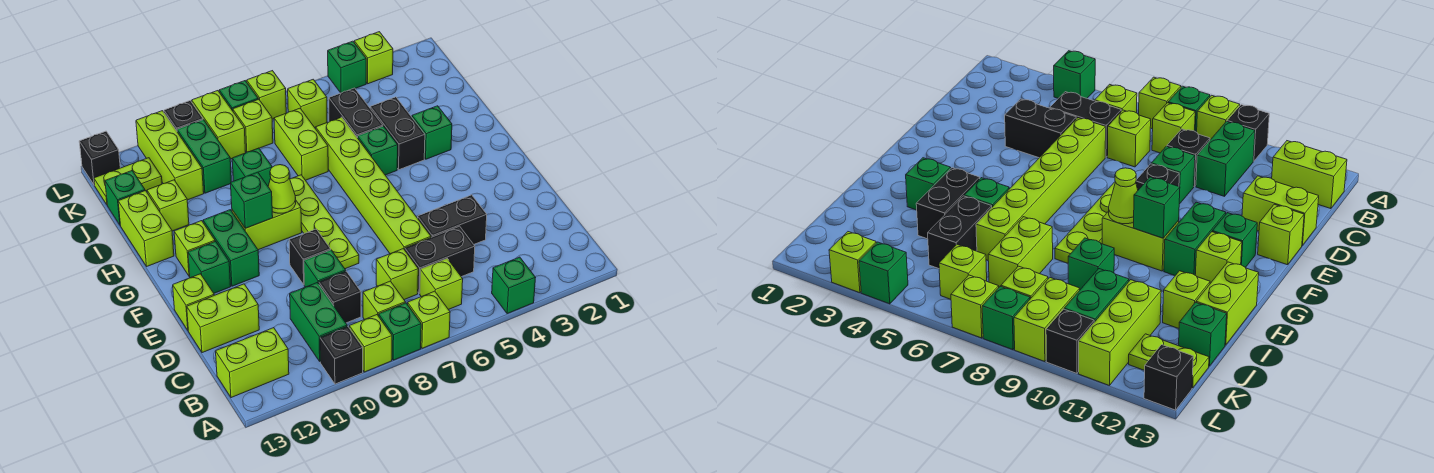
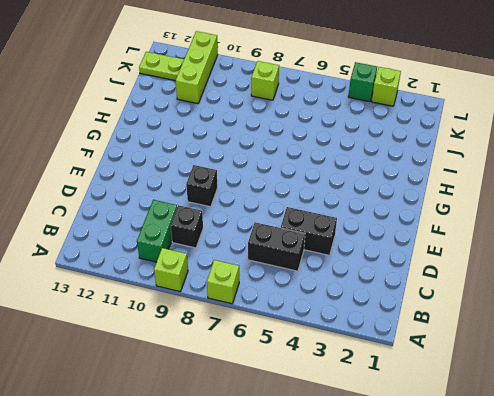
none -> green brick A4 level 1
none -> green brick A8 level 1
none -> black brick A10 level 1
none -> lime brick B6 level 1

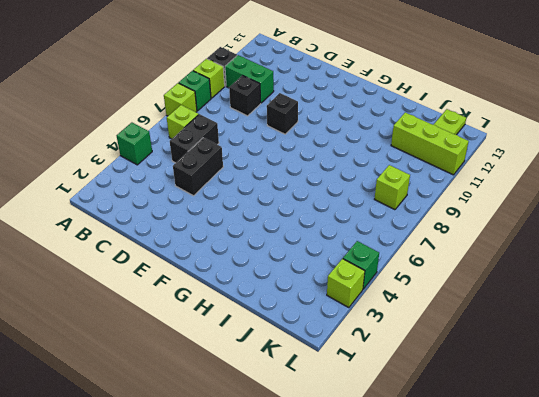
none -> lime brick B8 level 1
none -> lime brick B12:B13 level 1
none -> lime brick C7 level 1
none -> lime brick D6:I6 level 1

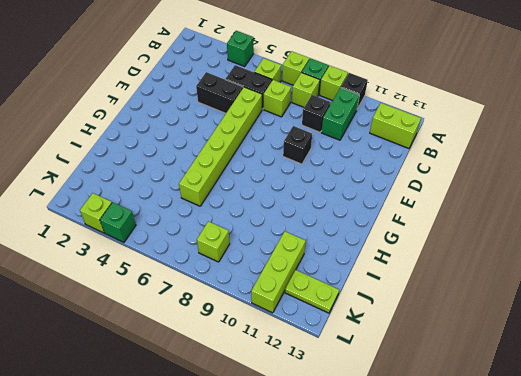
none -> green brick D9 level 1
none -> lime brick D12:D13 level 1
none -> lime plate E8:H8 level 1
none -> lime brick E13 level 1

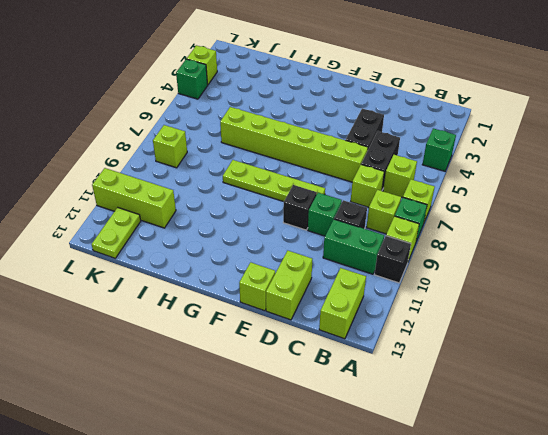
none -> green brick F11:G11 level 1
none -> green brick F12 level 1
none -> lime brick G9:G10 level 1
none -> lime brick G12 level 1

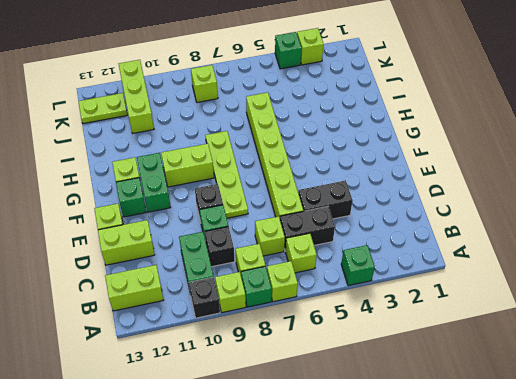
none -> green brick H3 level 1
none -> black brick H4:I4 level 1
none -> green brick H5 level 1
none -> lime brick H13:I13 level 1

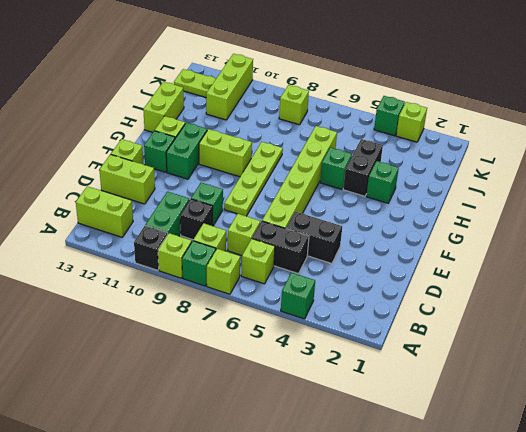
none -> black brick E9 level 1
none -> black brick I5:J5 level 1
none -> lime brick I7:J7 level 1
none -> green brick I9 level 1

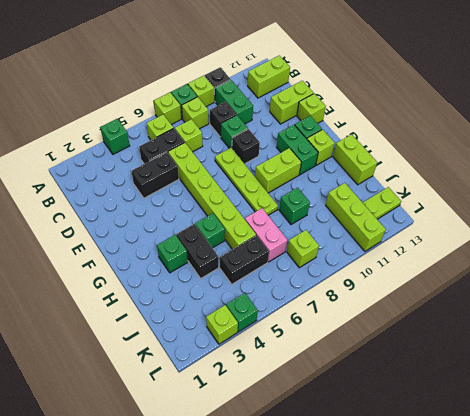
pink brick I7:J7 level 1 -> lime brick I7:J7 level 1
black brick J5:J6 level 1 -> black brick I5:J5 level 1
none -> lime brick I12 level 1
none -> green brick J10:K10 level 1
none -> green brick J13 level 1
none -> lime brick K6 level 1

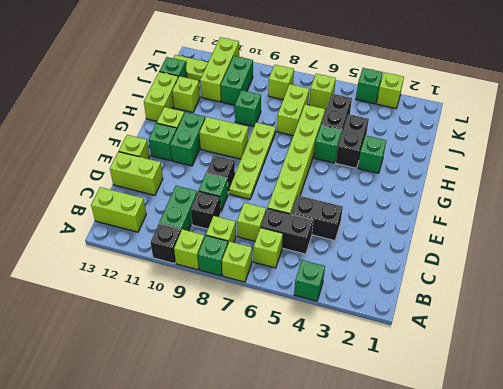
none -> lime brick K9:L9 level 1
none -> lime brick L7 level 1
none -> green brick L8 level 1
none -> black brick L10 level 1

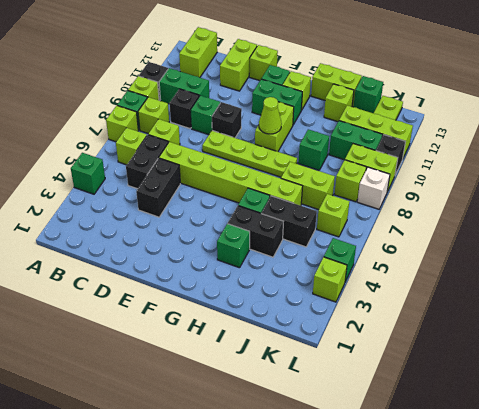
white brick L8 level 1 -> green brick L8 level 1
none -> lime brick L7 level 1
none -> black brick L13 level 1
none -> green brick G10 level 2

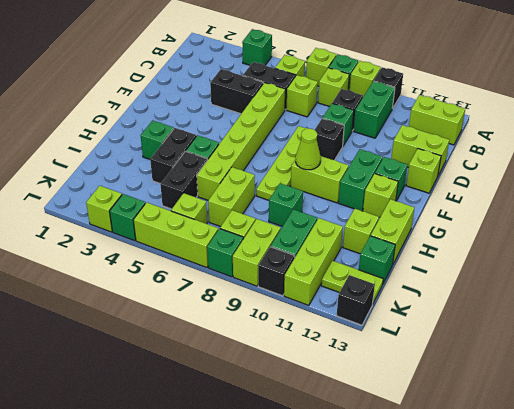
lime brick L5:L7 level 1 -> lime brick L7 level 1
none -> green brick G10 level 2

